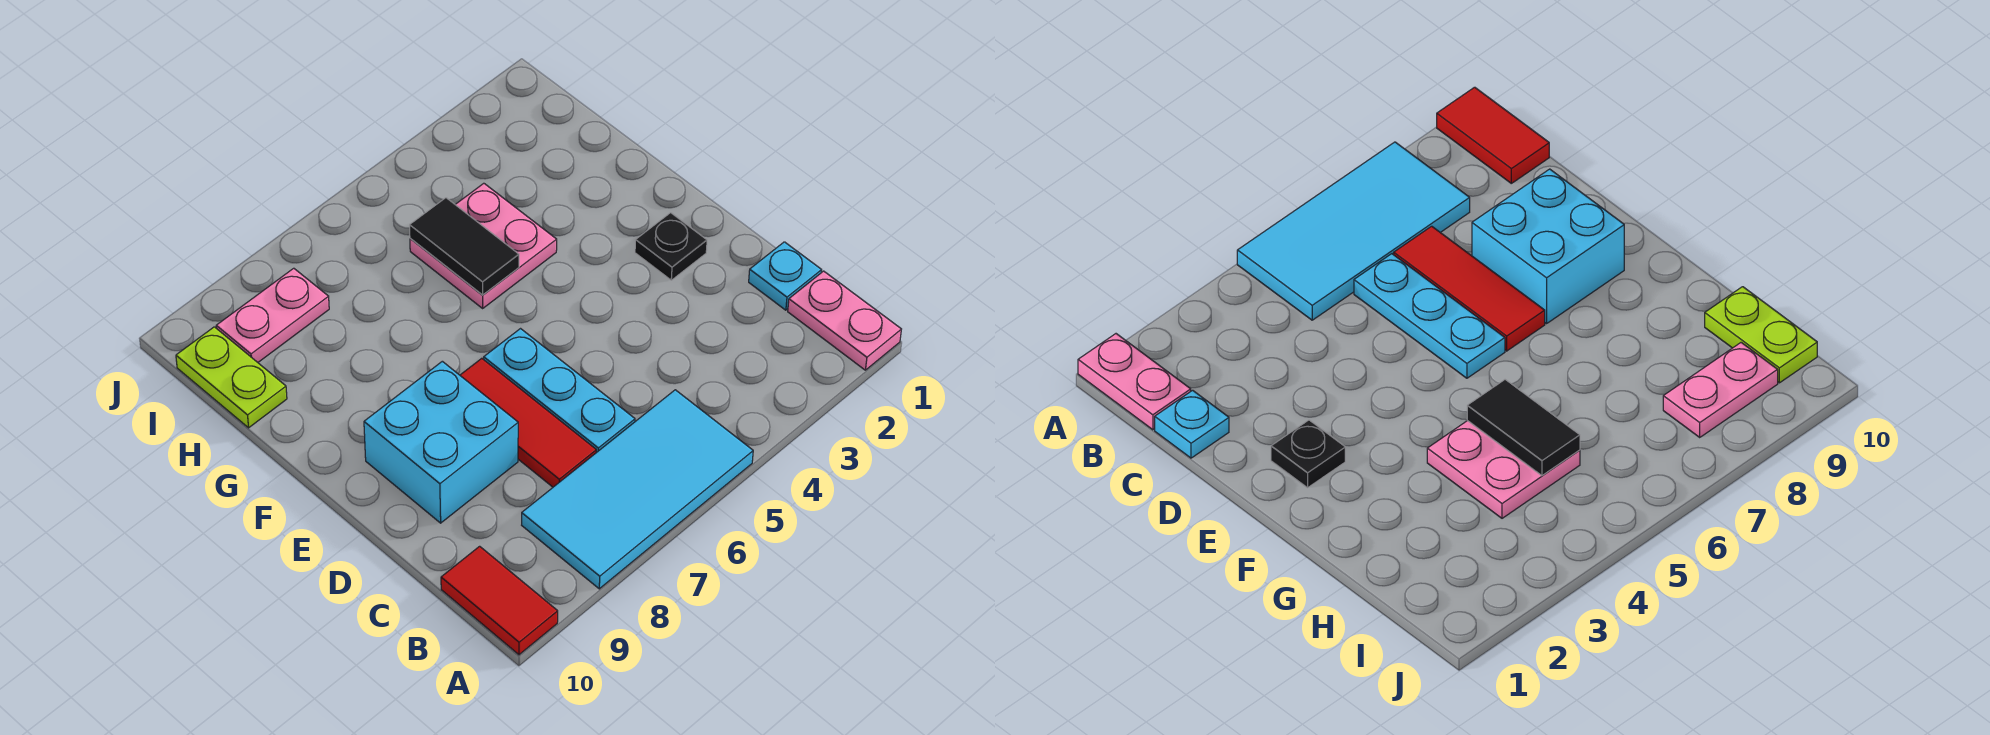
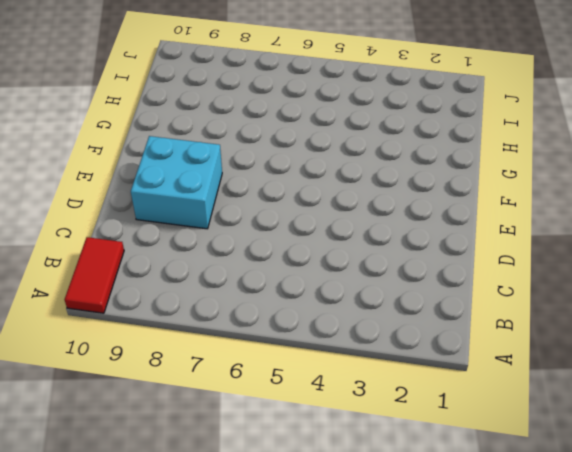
none -> pink plate A1:B1 level 1
none -> cyan tile A5:B8 level 1
none -> cyan plate C1 level 1

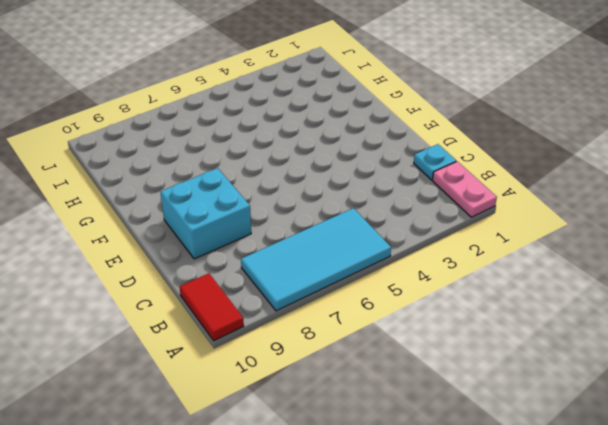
none -> cyan plate C6:E6 level 1
none -> red tile C7:E7 level 1
none -> black plate E2 level 1

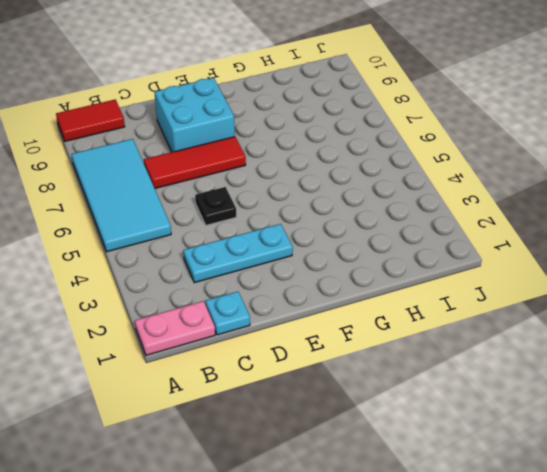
cyan plate C3:E3 level 1 -> cyan plate C6:E6 level 1
black plate D5 level 1 -> black plate E2 level 1
none -> pink plate G4:H5 level 1
none -> lime plate H10:I10 level 1
none -> pink plate I8:I9 level 1

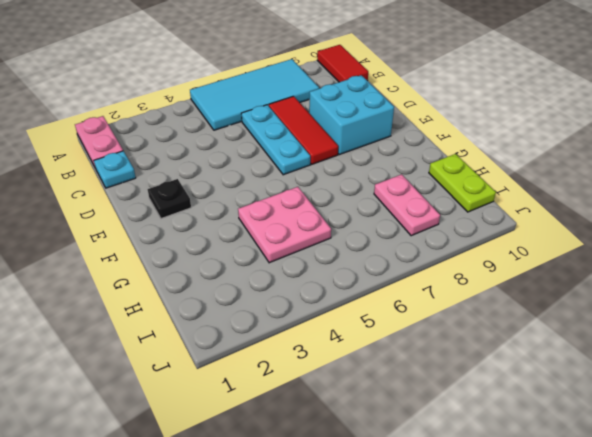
pink plate H8:I8 level 1 -> pink plate I8:I9 level 1
none -> black tile G5:H5 level 2

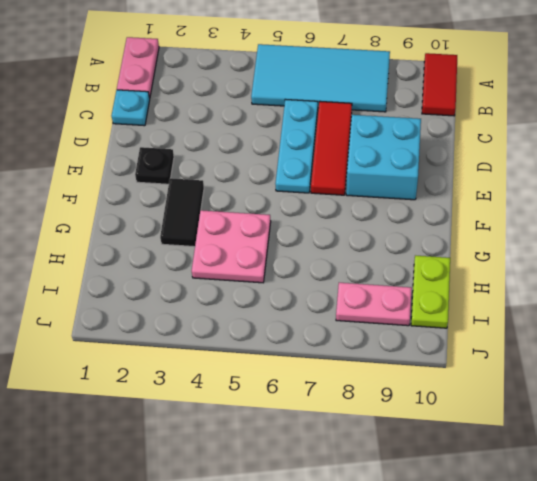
black tile F3:G3 level 1 -> black tile G5:H5 level 2

